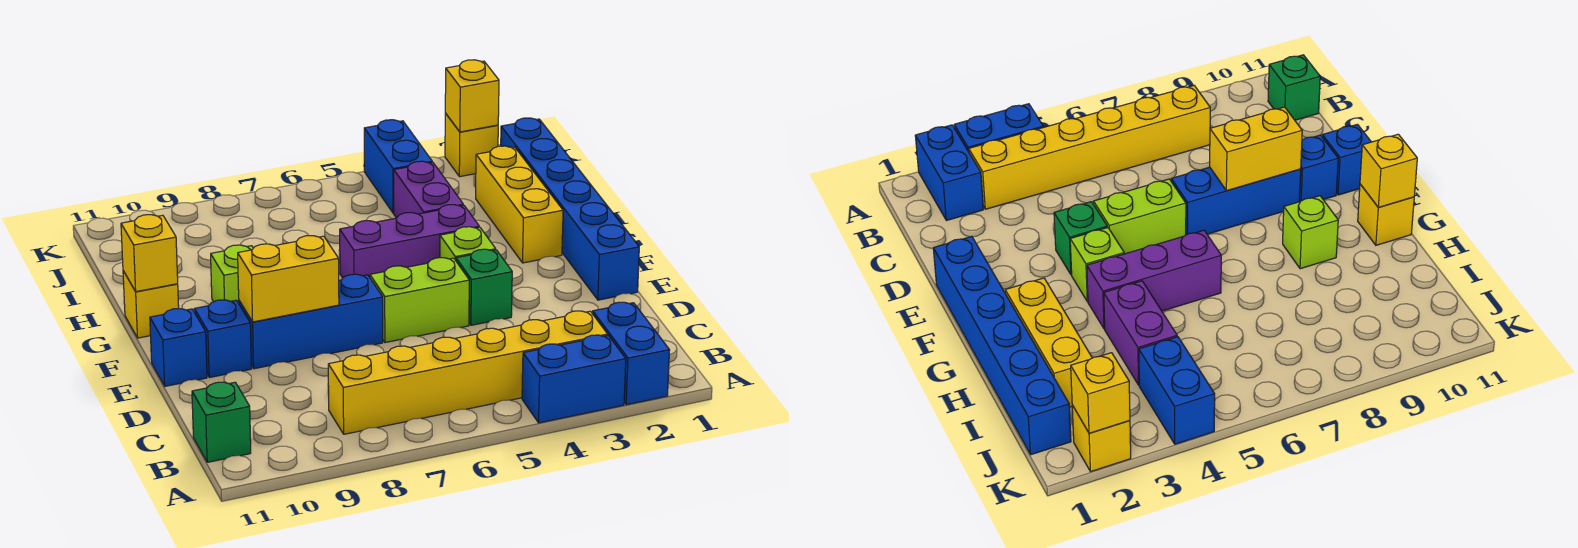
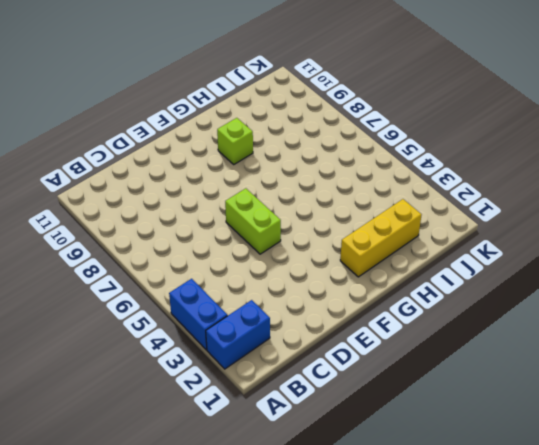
none -> yellow brick B3:B8 level 1
none -> green brick B11 level 1
none -> blue brick E1:J1 level 1

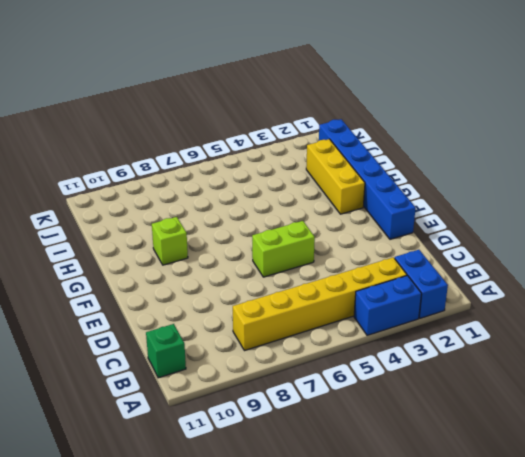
none -> green brick E4 level 1
none -> blue brick E7:E9 level 1
none -> blue brick E10 level 1

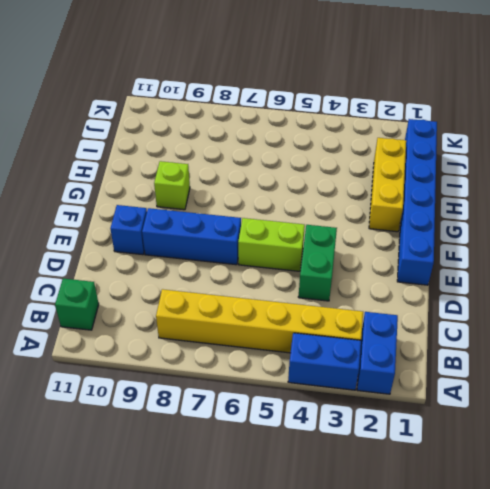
green brick D4:E4 level 1 -> green brick E4 level 1
none -> blue brick E11 level 1
none -> lime brick F4 level 1
none -> purple brick G4:G6 level 1

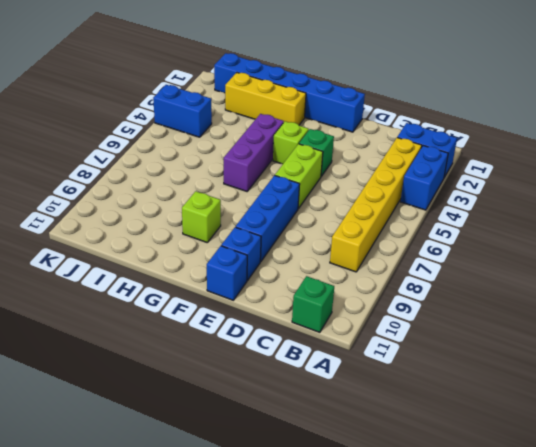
none -> yellow brick G11 level 1
none -> purple brick H4:I4 level 1
none -> yellow brick K2 level 1

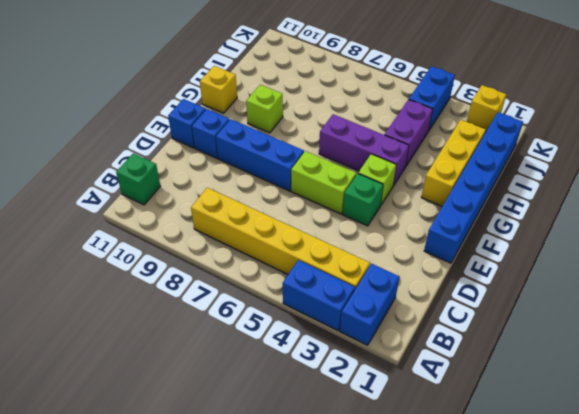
none -> yellow brick E8:E9 level 2
none -> yellow brick G11 level 2
none -> yellow brick K2 level 2

